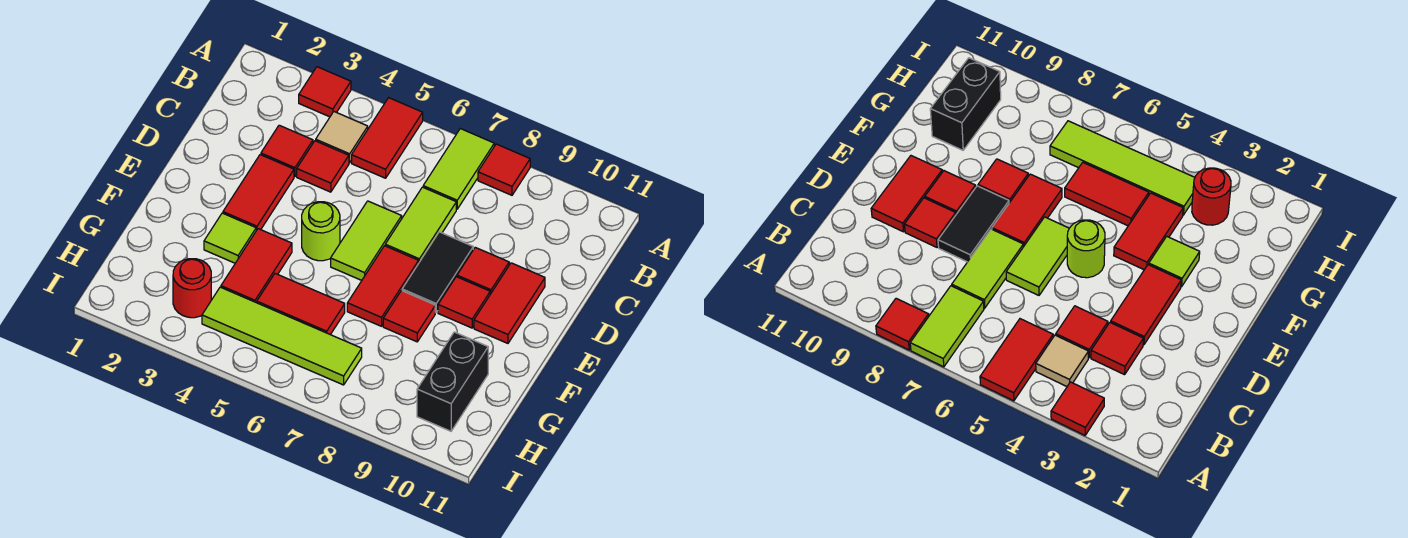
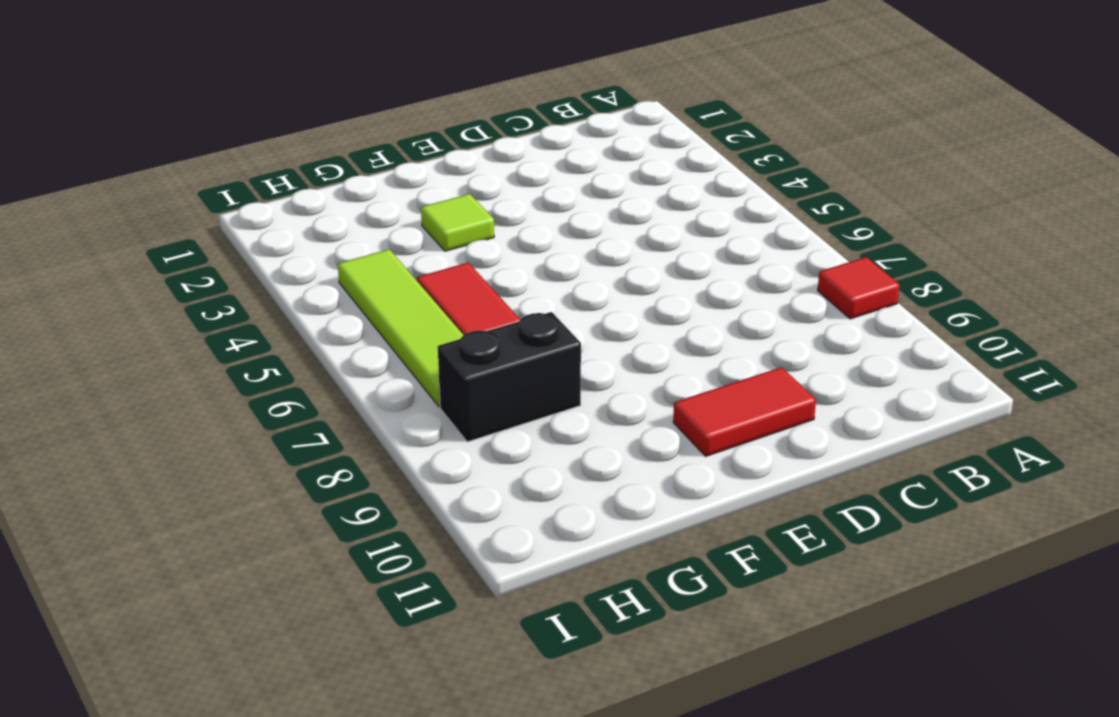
black brick G8:H8 level 1 -> black brick G10:H10 level 1
none -> red tile A3 level 1
none -> red tile A5:B5 level 1
none -> lime tile A7:B7 level 1

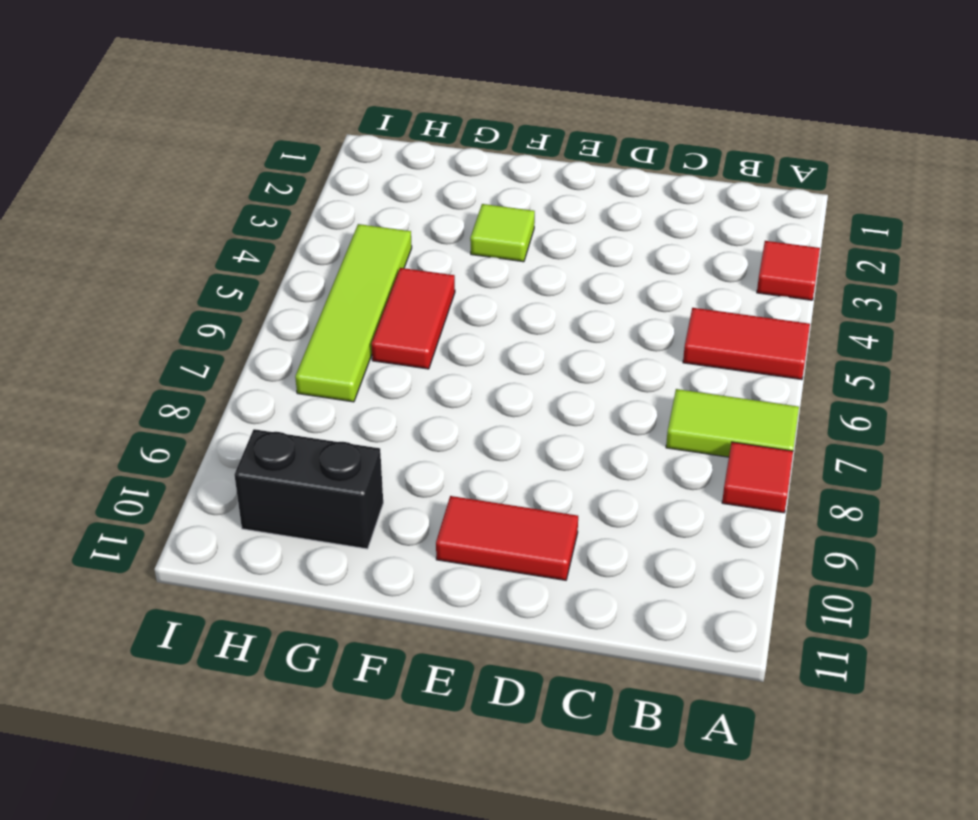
none -> tan tile B4 level 1
none -> red tile C3 level 1
none -> red tile C4 level 1

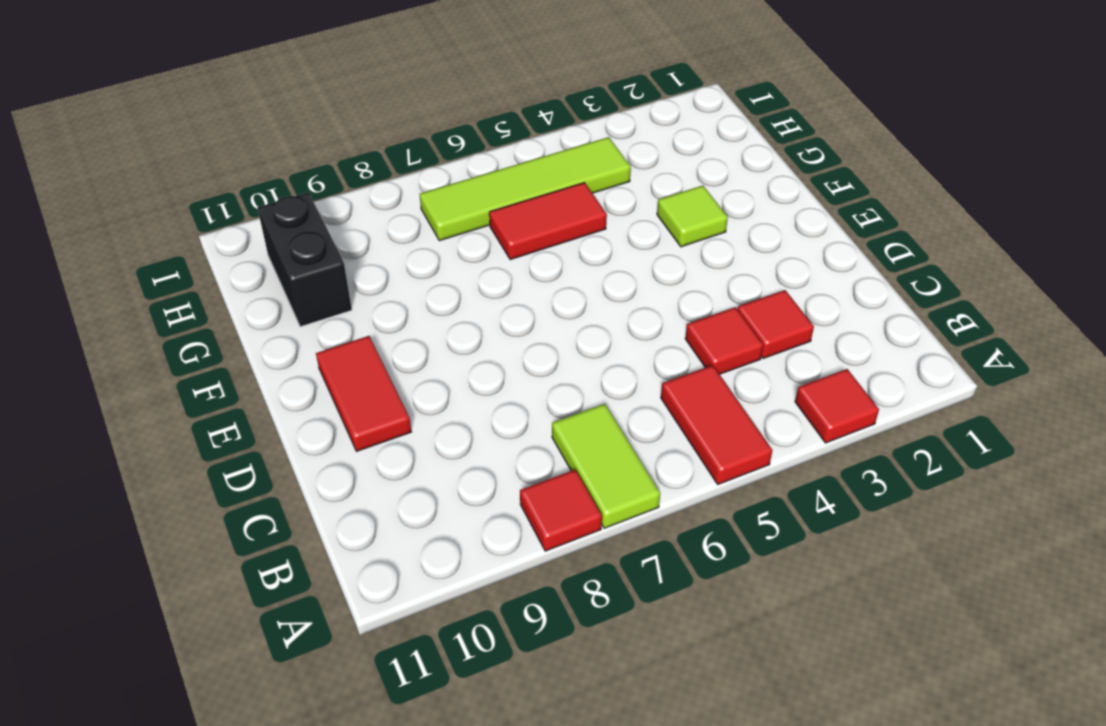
none -> tan tile B4 level 1
none -> lime tile C7:D7 level 1
none -> red tile D3:E3 level 1

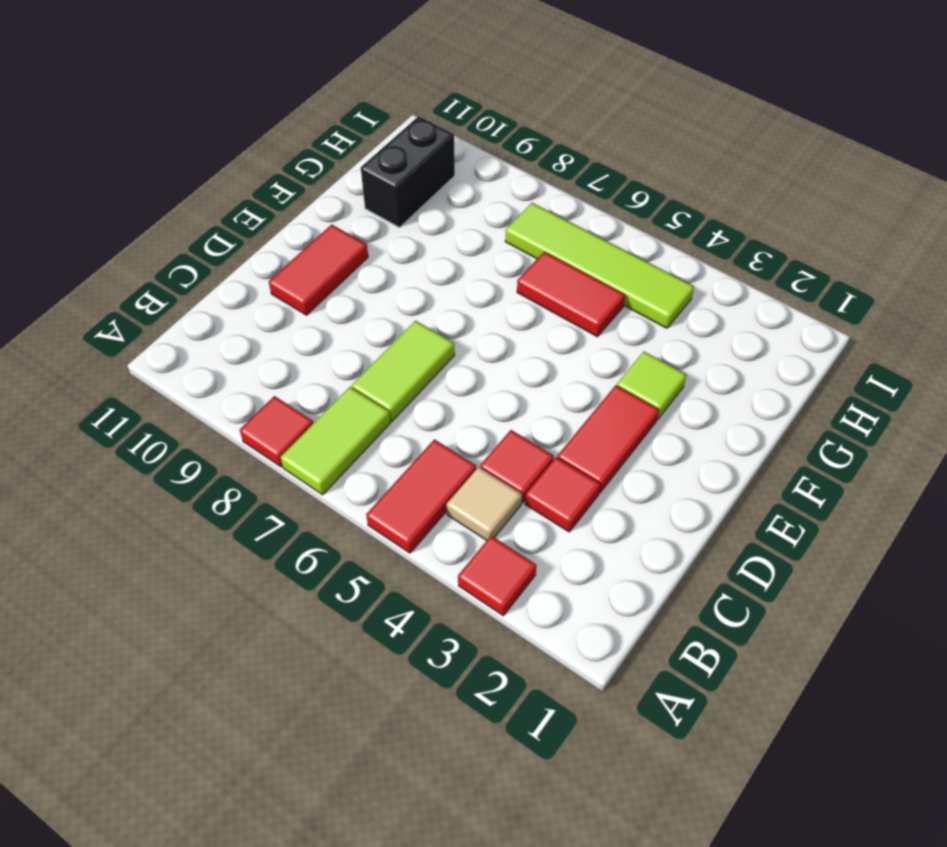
none -> lime tile D6:E6 level 1
none -> black tile D8:E8 level 1
none -> red tile D9 level 1

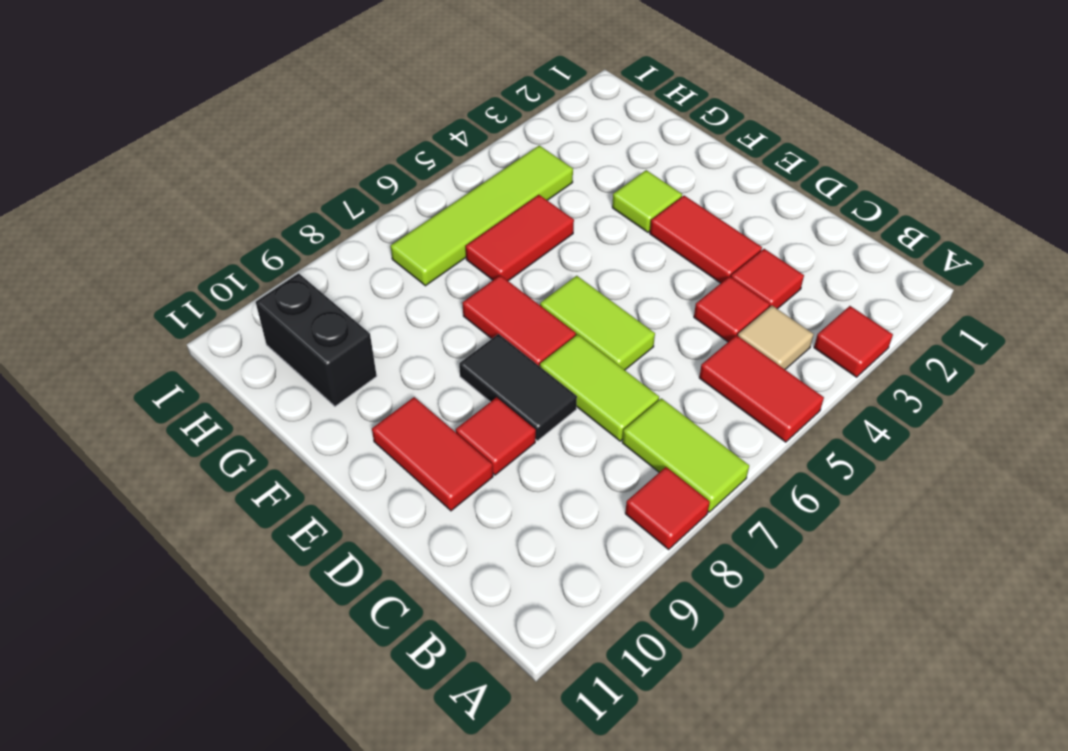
none -> lime round brick E5 level 1
none -> red tile E9 level 1
none -> red tile F4:G4 level 1

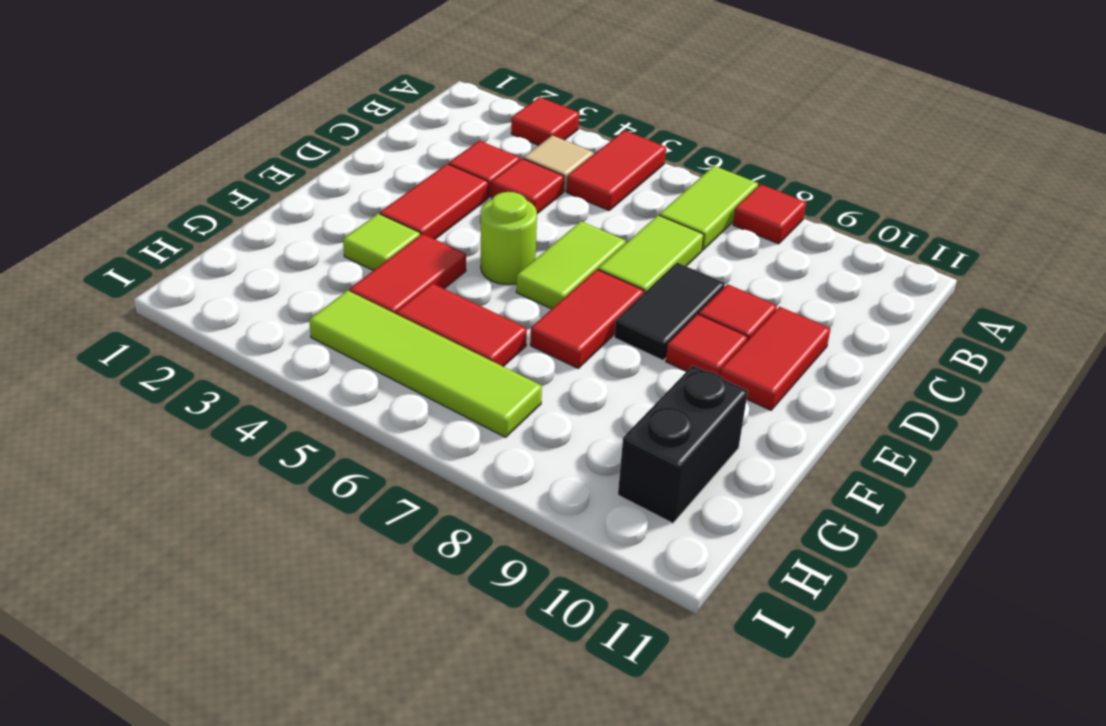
none -> red tile F8 level 1
none -> red round brick H3 level 1

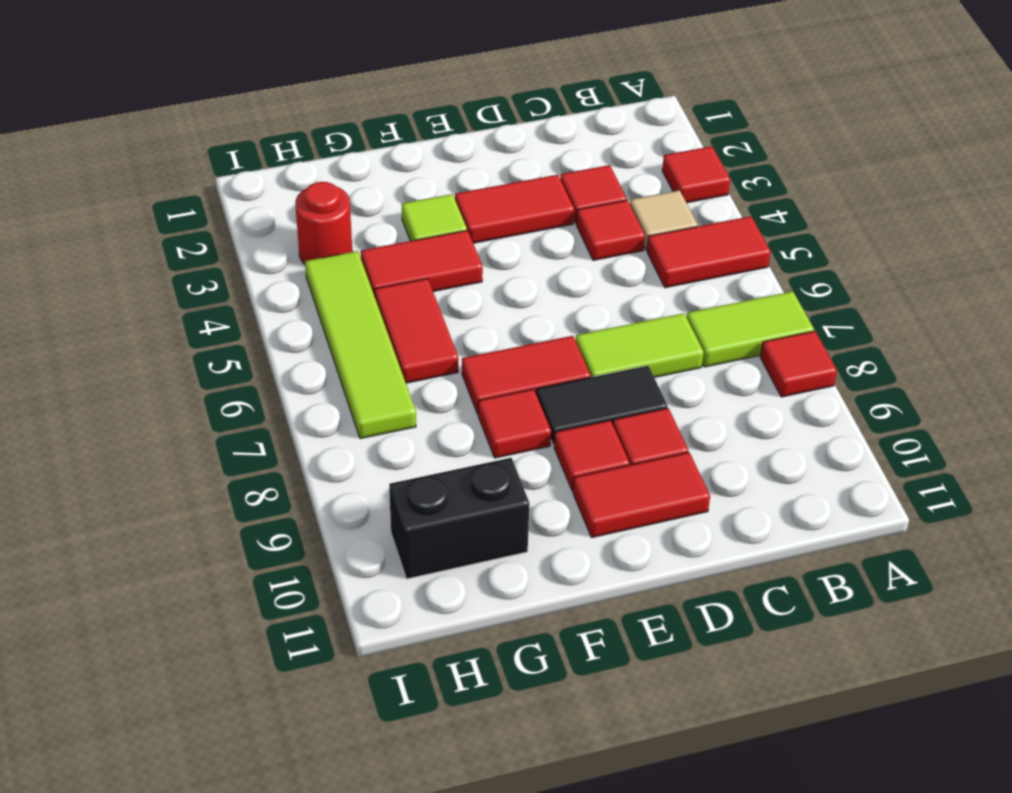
none -> lime tile D6:E6 level 1
none -> lime round brick E5 level 1

